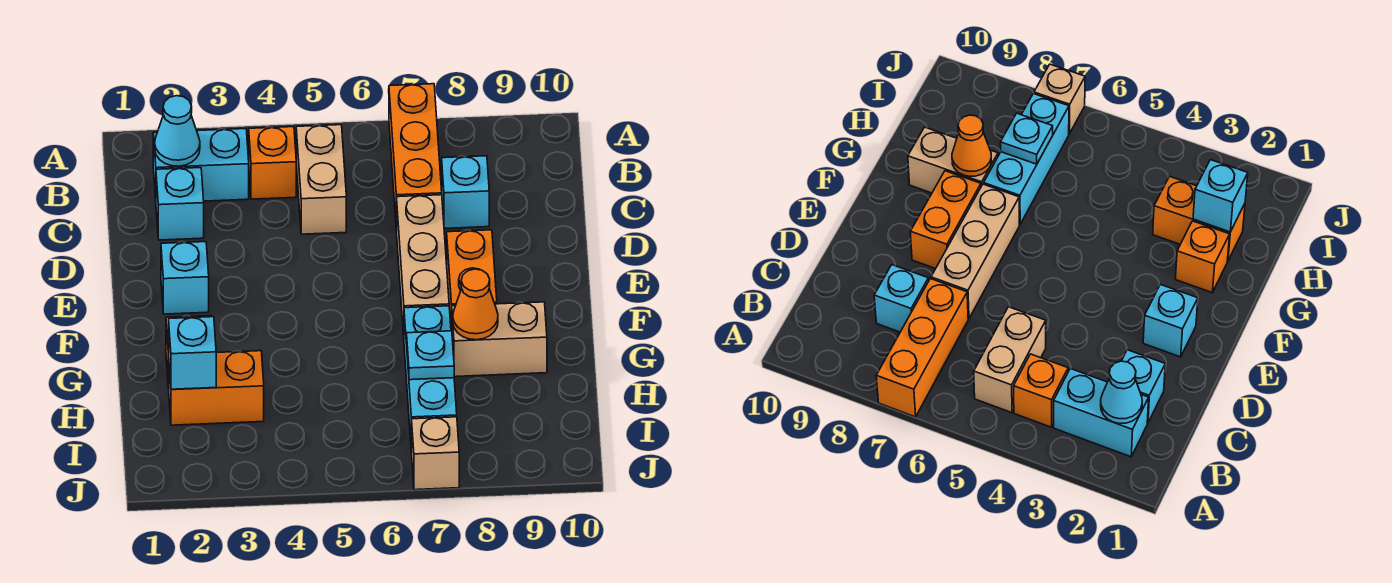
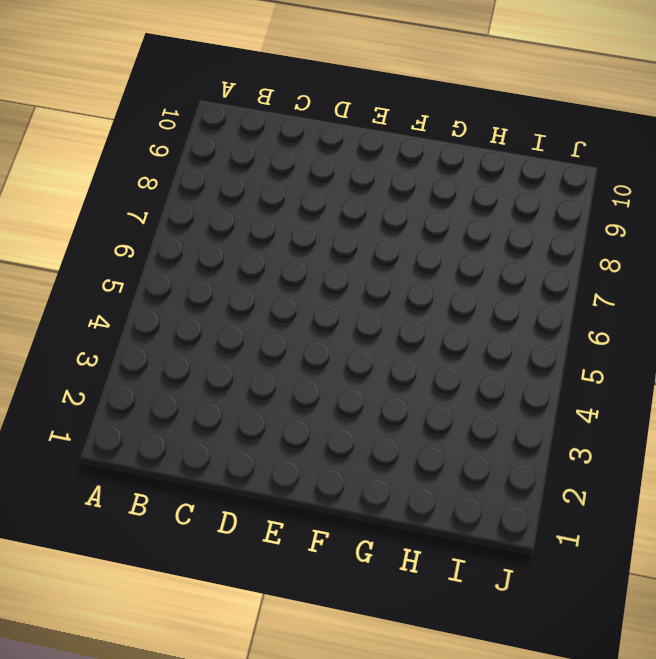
none -> orange brick A7:C7 level 1
none -> cyan brick B2:B3 level 1
none -> orange brick B4 level 1

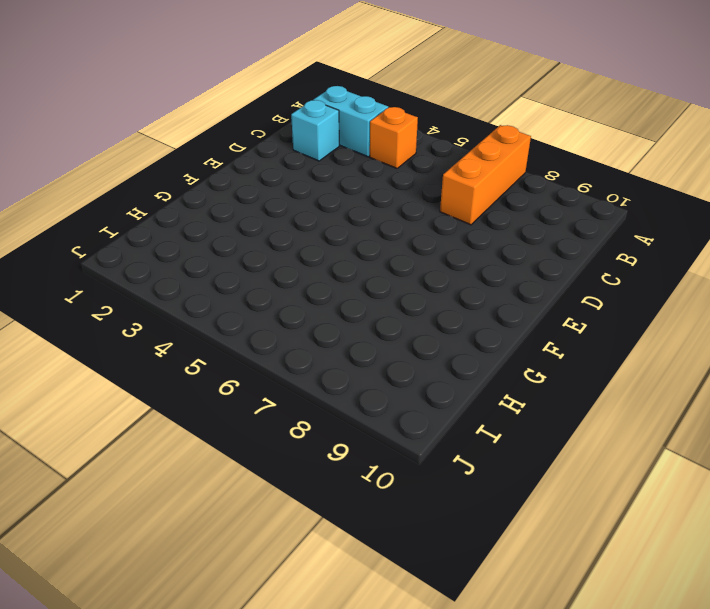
none -> tan brick B5:C5 level 1
none -> cyan brick C8 level 1
none -> tan brick D7:F7 level 1

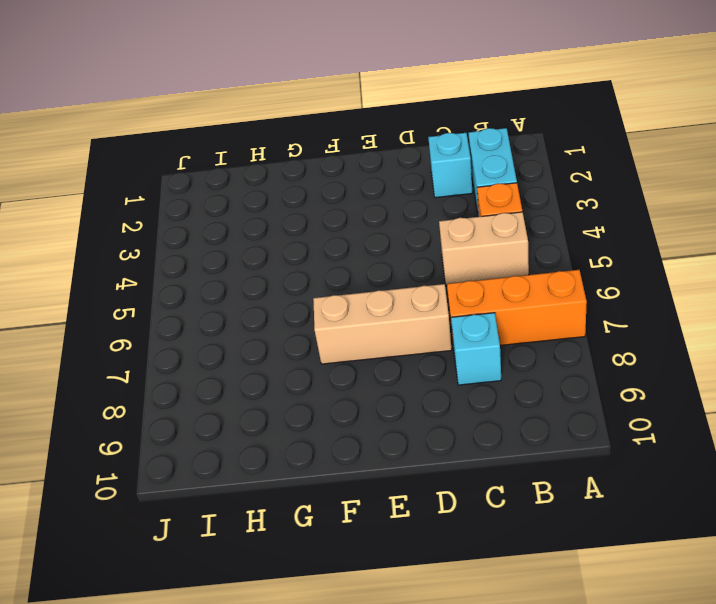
none -> cyan brick E2 level 1
none -> orange brick E8:F8 level 1
none -> orange brick G2 level 1

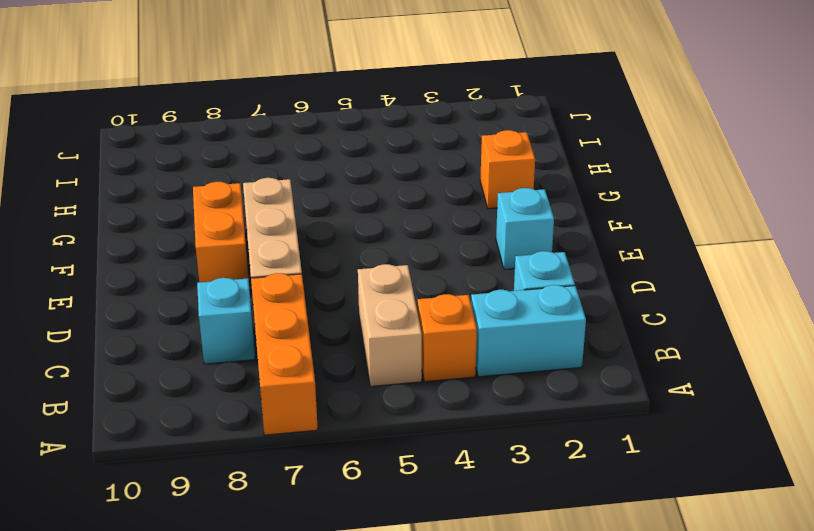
none -> cyan brick G7:I7 level 1
none -> tan brick G8:G9 level 1
none -> orange brick H2:H3 level 1

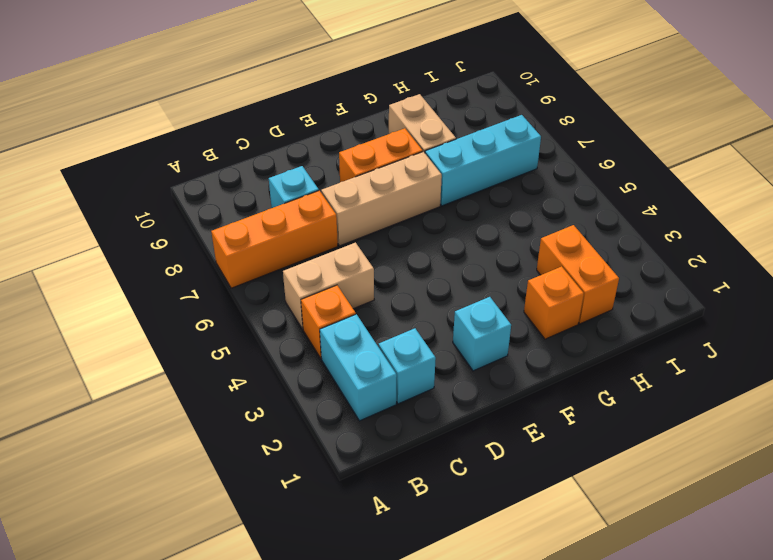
none -> tan brick J7 level 1
none -> cyan cone B2 level 2
none -> orange cone G8 level 2

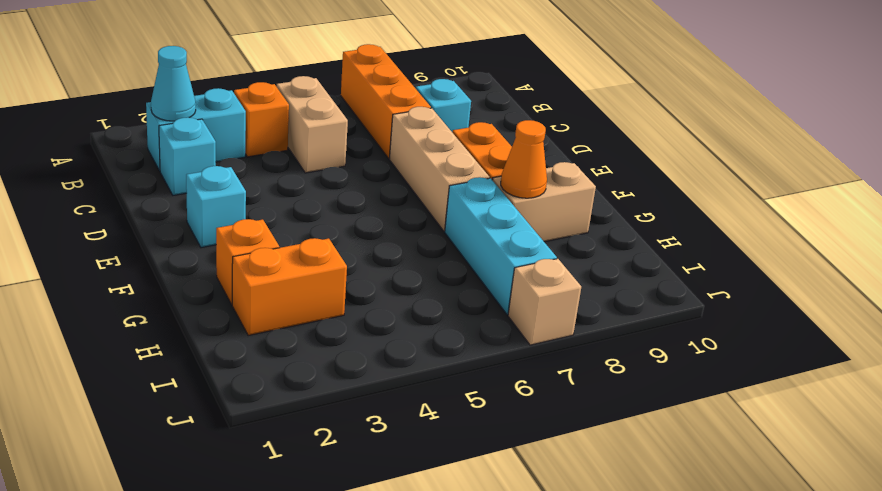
none -> cyan brick H2 level 2
none -> cyan plate H7 level 2

